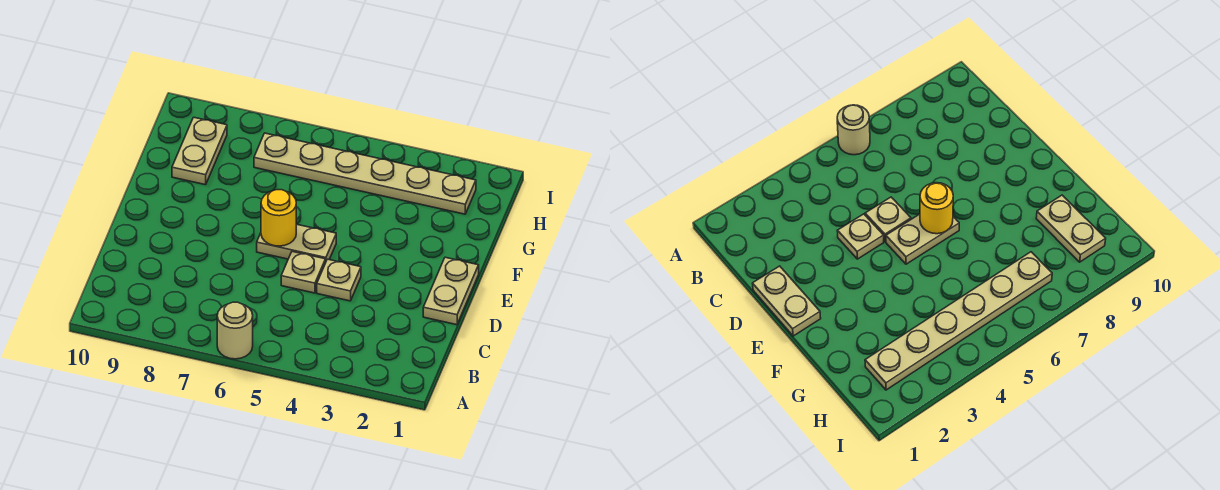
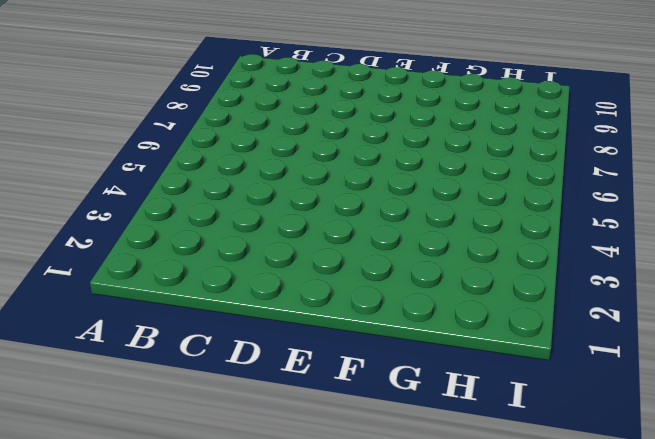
none -> tan round brick A6 level 1
none -> tan plate D1:E1 level 1

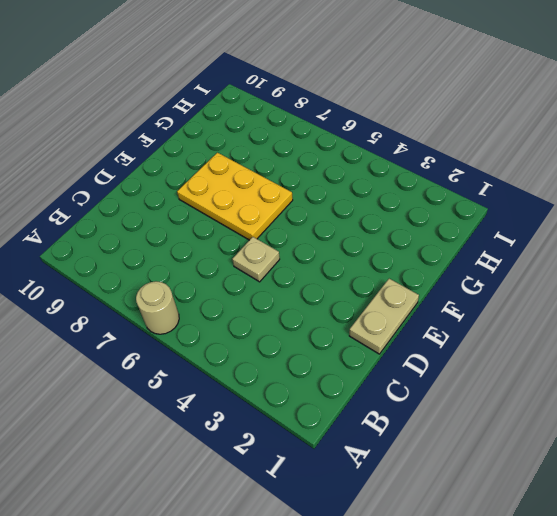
yellow plate E6:F8 level 1 -> tan plate E5:E6 level 1
none -> tan plate D4 level 1
none -> tan plate G9:H9 level 1

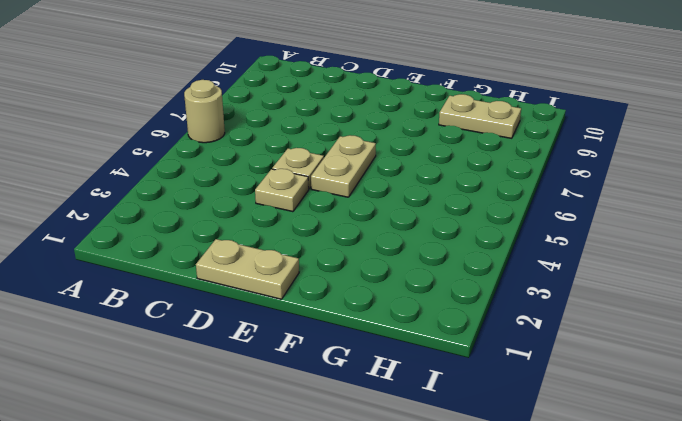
none -> tan plate H2:H7 level 1
none -> yellow round brick E6 level 2

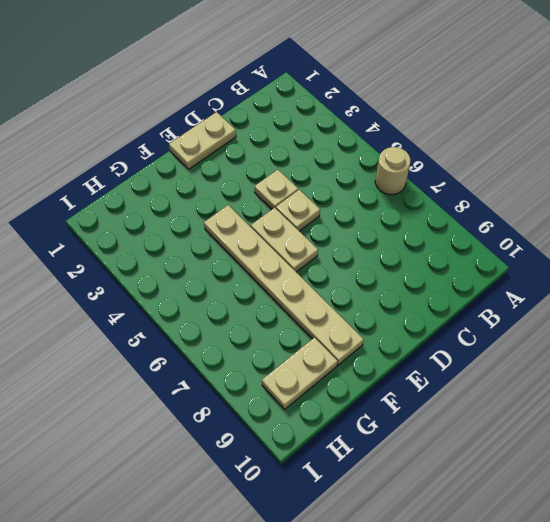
tan plate F4:F9 level 1 -> tan plate H2:H7 level 1
none -> yellow round brick E6 level 2

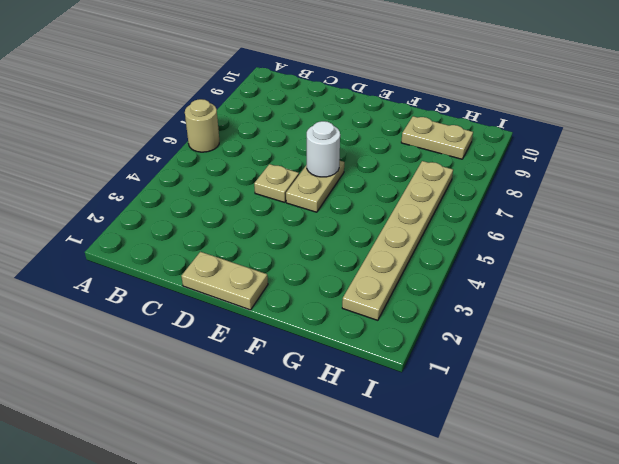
white round brick E6 level 2 -> yellow round brick E6 level 2
none -> tan plate D4 level 1

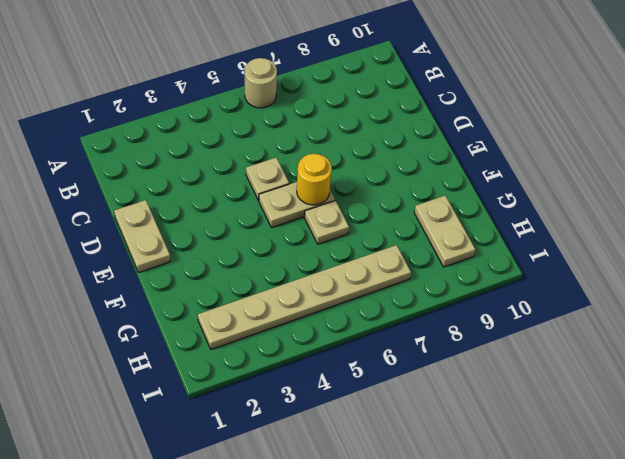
tan plate F6 level 1 -> tan plate D4 level 1

